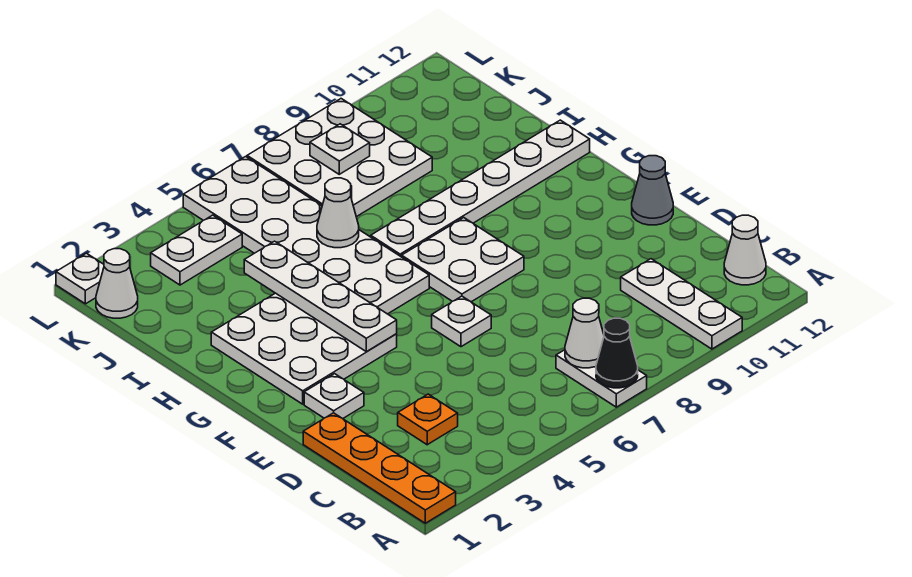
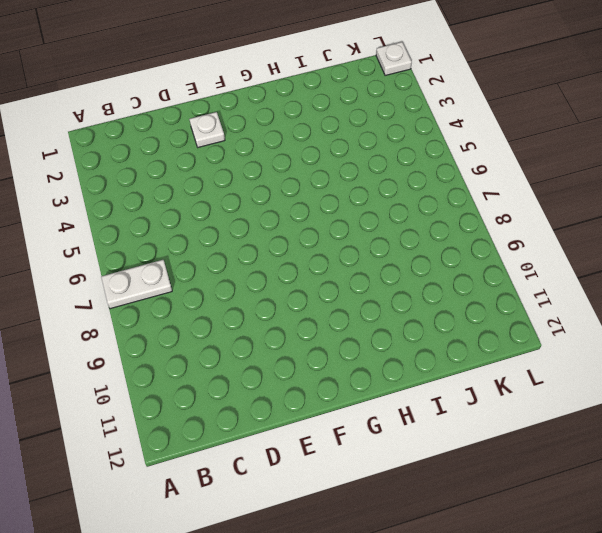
none -> orange plate A1:D1 level 1
none -> white plate A10:C10 level 1
none -> white cone B12 level 1

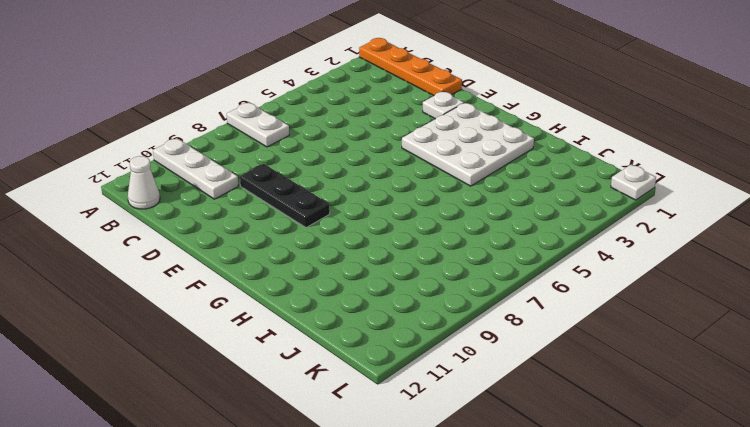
black plate D9:F9 level 1 -> none
none -> orange plate C3 level 1
none -> white plate E6 level 1
none -> grey cone E12 level 1

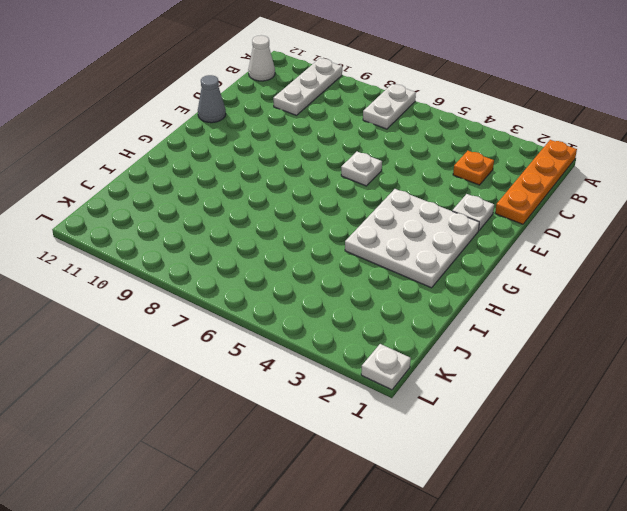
none -> white plate F7:G8 level 1
none -> white plate G5:L6 level 1
none -> white plate H7:H12 level 1

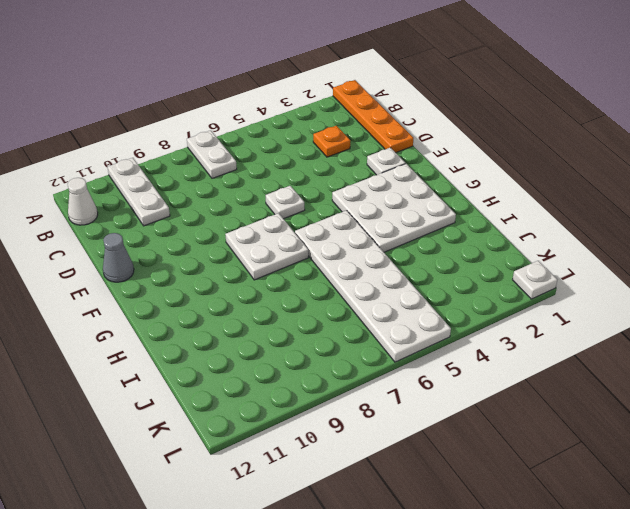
none -> white plate H7:H12 level 1
none -> white plate J7:L9 level 1
none -> white cone K1 level 1

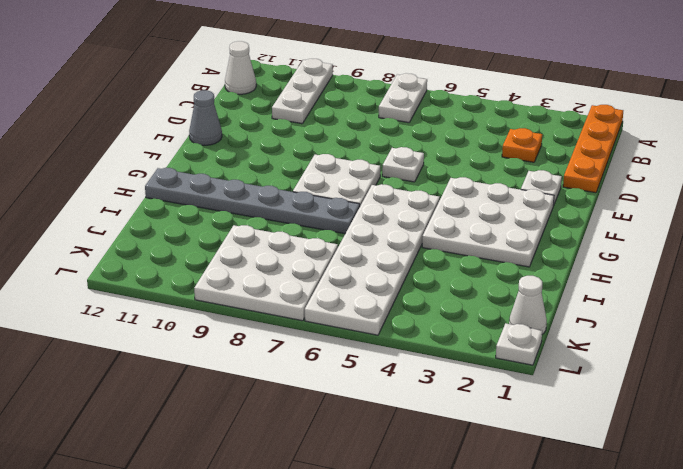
grey plate H7:H12 level 1 -> white plate H7:H12 level 1
none -> white plate K3:K4 level 1
none -> black cone A7 level 2
none -> white cone B7 level 2

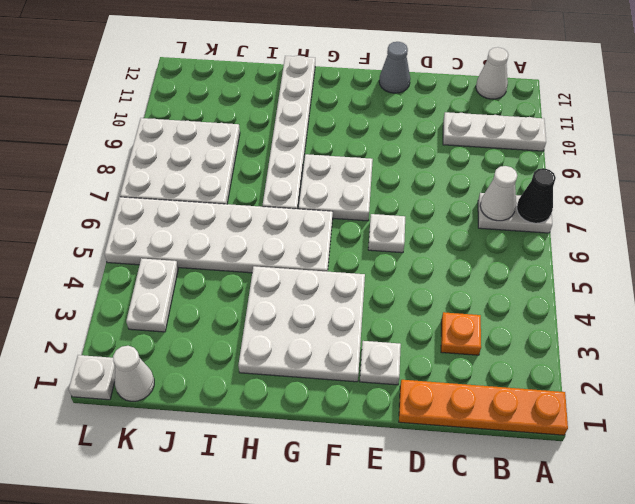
none -> white plate F4:I4 level 2
none -> white cone I6 level 2
none -> white plate K8 level 2

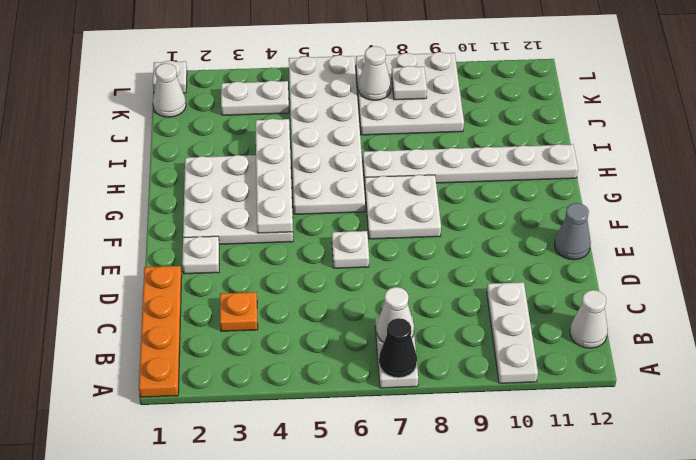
white cone K7 level 2 -> white cone I6 level 2

